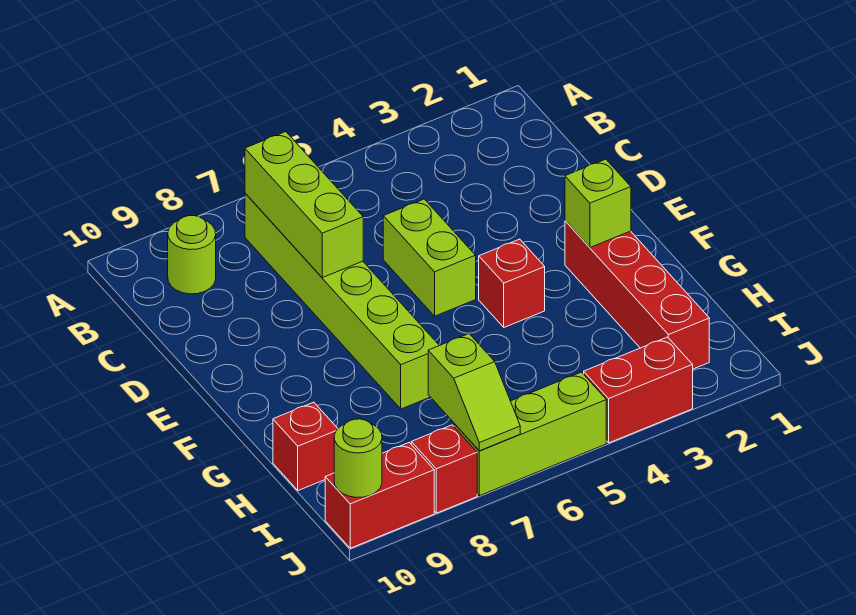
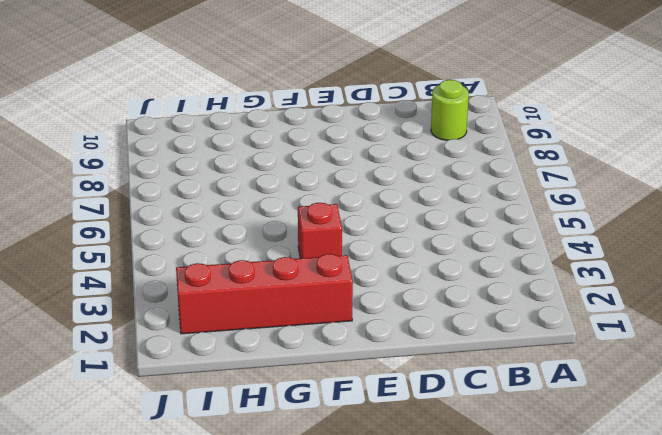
none -> lime brick B7:G7 level 1
none -> lime brick D5:E5 level 1
none -> red brick H10 level 1

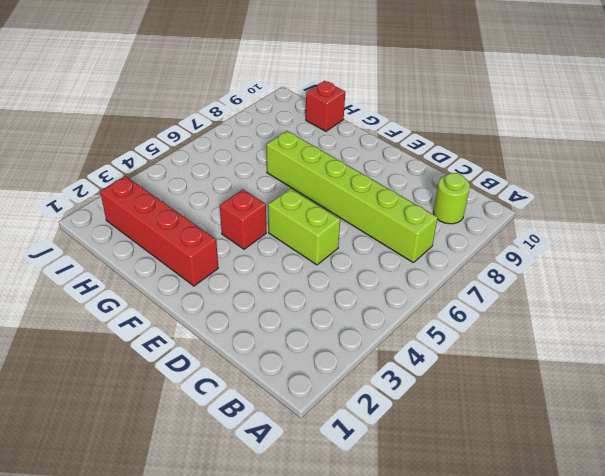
none -> red brick J3:J4 level 1
none -> lime brick J5:J7 level 1
none -> red brick J8 level 1

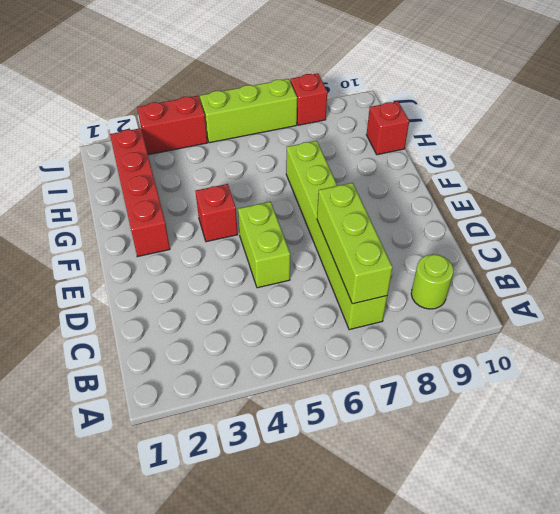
none -> red brick J9:J10 level 1
none -> lime brick F2 level 2
none -> lime slope I7:J7 level 2 top I

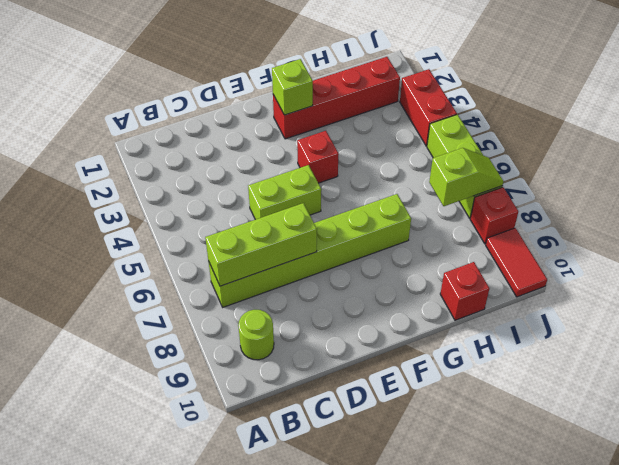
red tile J9:J10 level 1 -> red brick J9:J10 level 1
none -> lime round brick J10 level 2

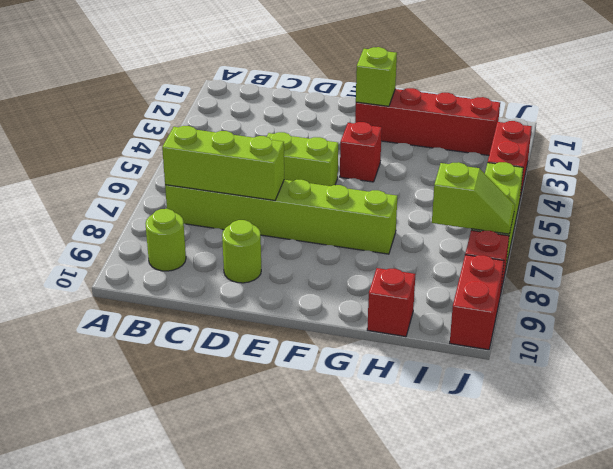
lime round brick D9 level 1 -> lime round brick J10 level 2

